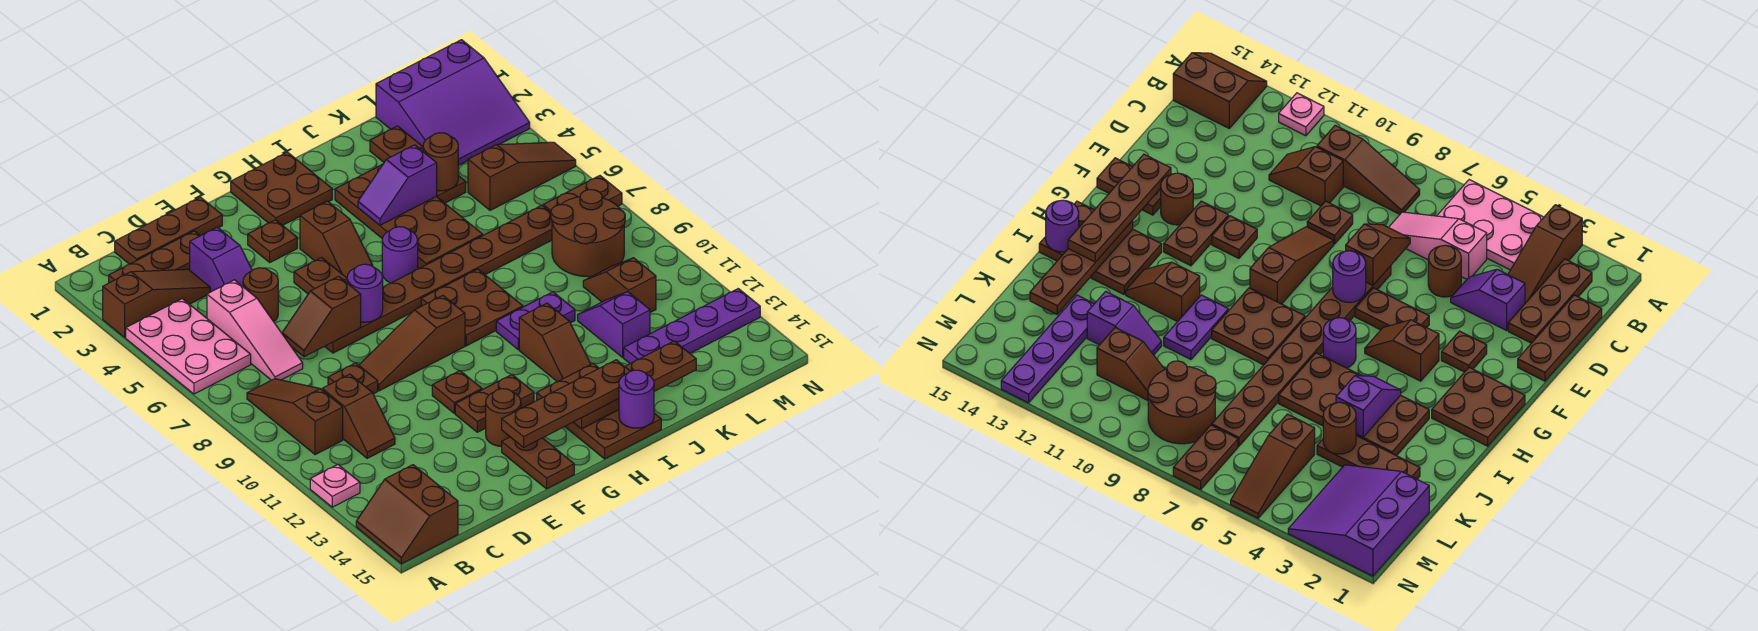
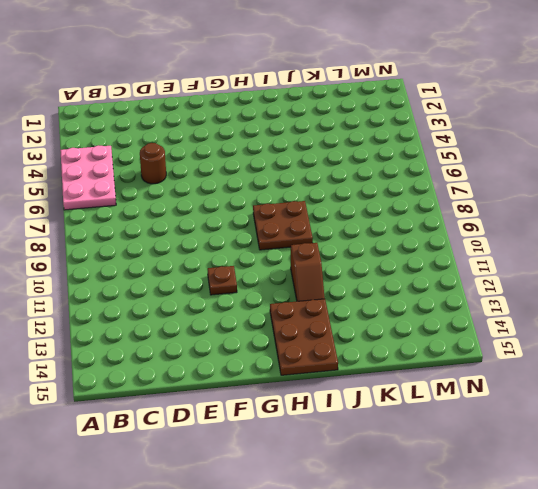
none -> brown slope A3:C3 level 1 top A
none -> pink plate A12 level 1
none -> brown slope A14:B15 level 1 top B
none -> brown plate B2:D2 level 1

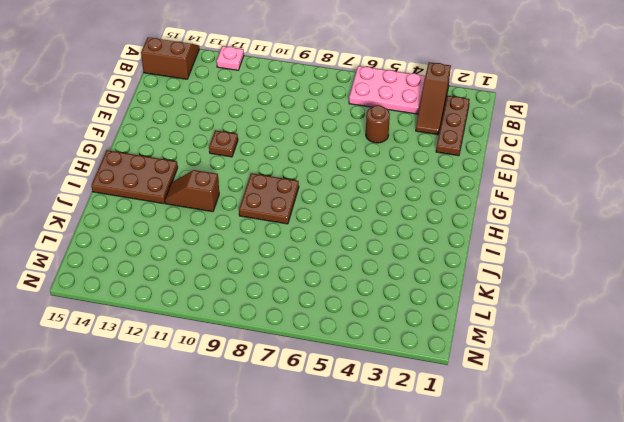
none -> brown slope B8:B10 level 1 top 10
none -> brown plate C1:E1 level 1
none -> pink slope C5:C7 level 1 top 5
none -> brown slope C10:C11 level 1 top 10

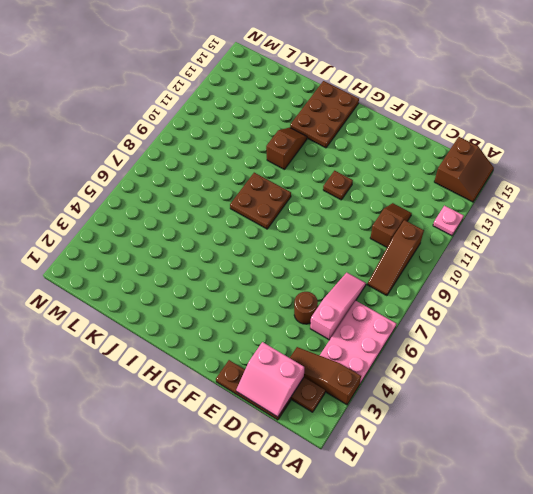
pink slope C1:D2 level 2 top 2 -> none
none -> purple slope D3:D4 level 1 top 3
none -> brown plate D9 level 1
none -> brown plate E7:L7 level 1
none -> brown slope E9:G9 level 1 top G

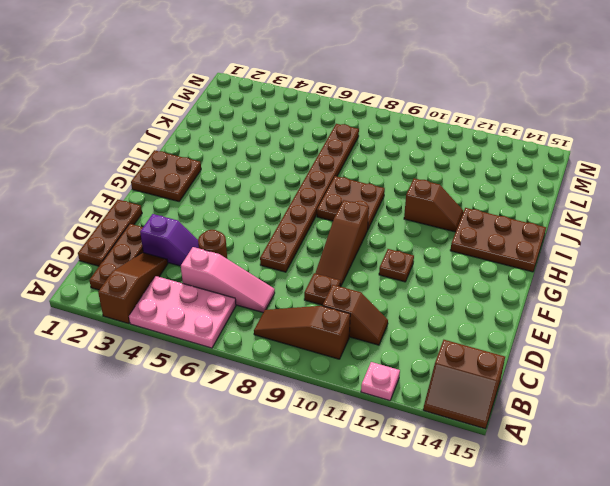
none -> brown plate F3 level 1
none -> brown plate F5:F6 level 1
none -> brown plate F12:G12 level 1
none -> brown round brick F13 level 1

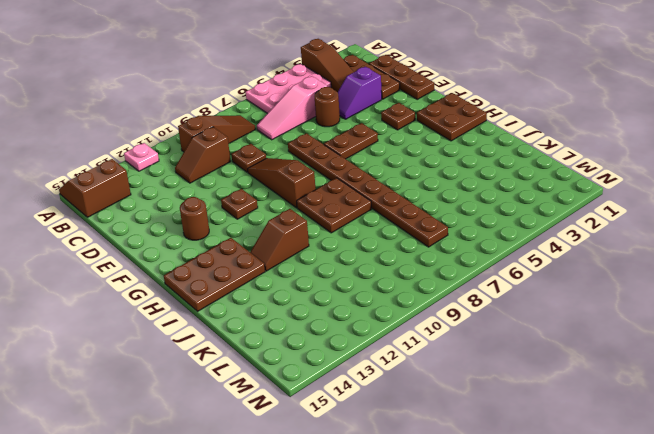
none -> brown plate F12:G12 level 1
none -> brown plate F14:F15 level 1
none -> brown slope G4:G5 level 1 top 4
none -> purple round brick H6 level 1

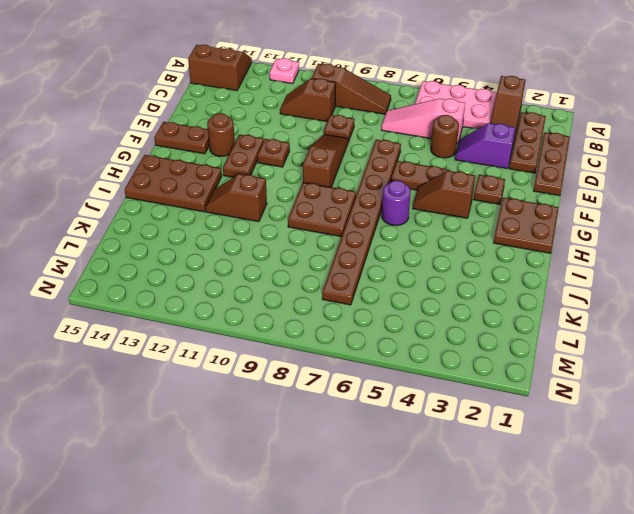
none -> brown plate I3:J6 level 1
none -> purple plate I10:J10 level 1
none -> brown plate K2:K4 level 1
none -> purple slope K11:K12 level 1 top 12

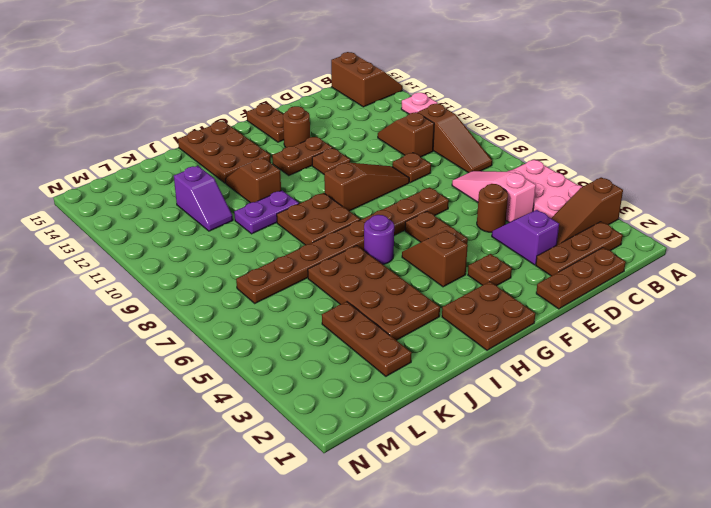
none -> purple plate K13:N13 level 1
none -> purple slope L1:N3 level 1 top 1
none -> brown slope L5:N5 level 1 top L
none -> brown round brick L8:M9 level 1

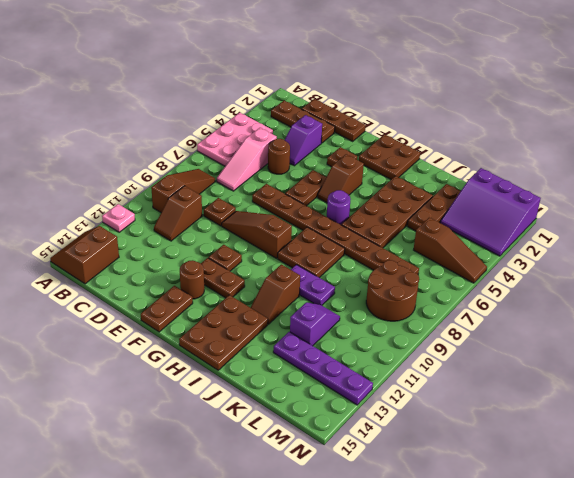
none -> brown slope A3:C3 level 1 top A
none -> brown slope L10:L11 level 1 top 11
none -> brown plate M7:N7 level 1
none -> brown slope D7:E7 level 2 top E

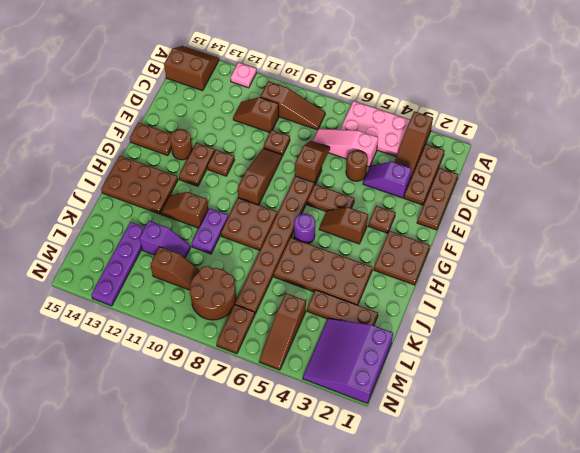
none -> purple round brick F7 level 2
none -> brown plate H14:K14 level 2
none -> purple slope I4:J4 level 2 top J
none -> purple round brick I15 level 2

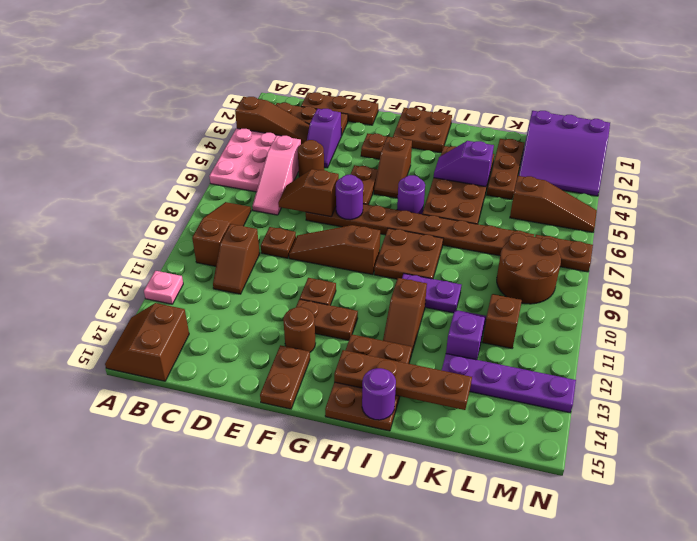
none -> brown round brick K4 level 2
none -> brown plate F14:I14 level 3

